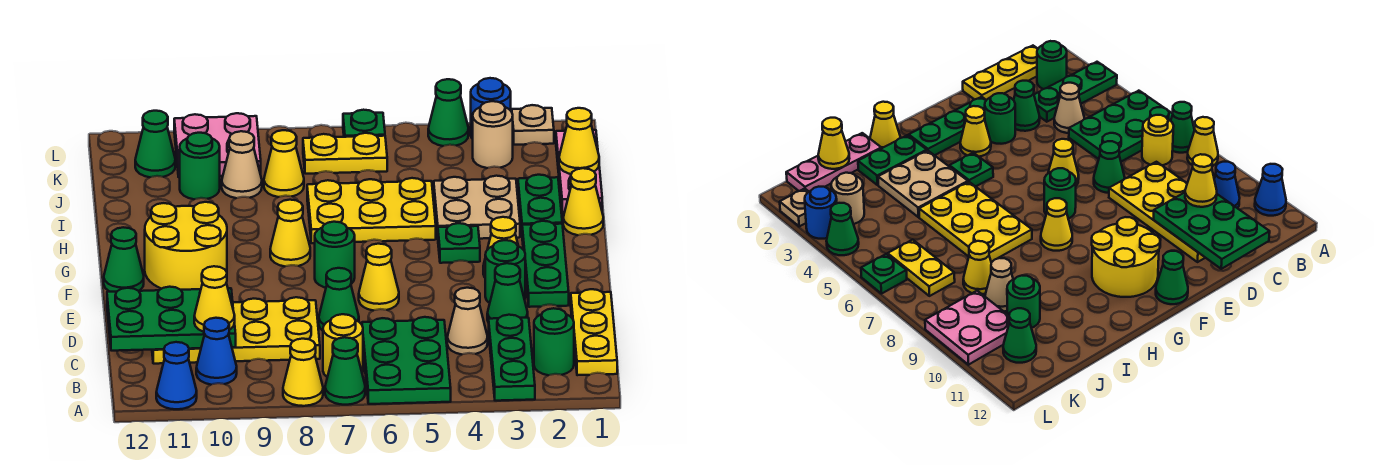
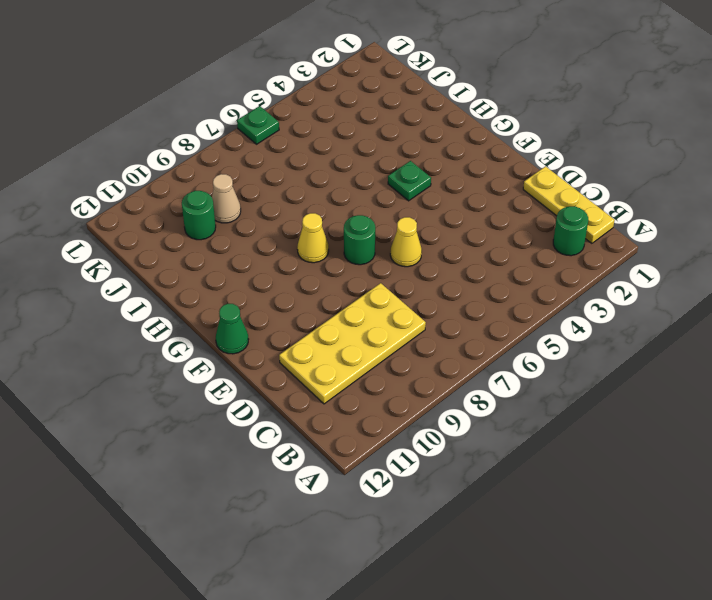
none -> green plate A3:C3 level 1
none -> green plate A5:C6 level 1
none -> green cone A7 level 1
none -> yellow cone A8 level 1

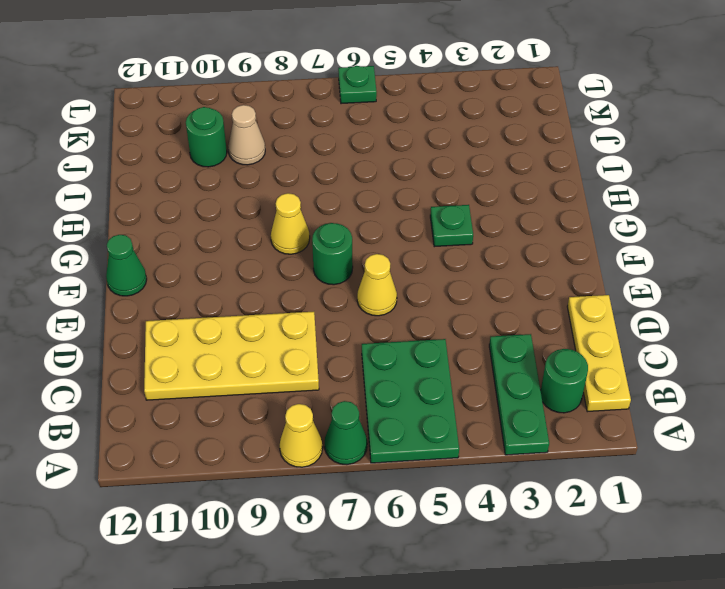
none -> blue cone A11 level 1
none -> yellow round brick B7 level 1
none -> blue cone B10 level 1
none -> tan cone C4 level 1

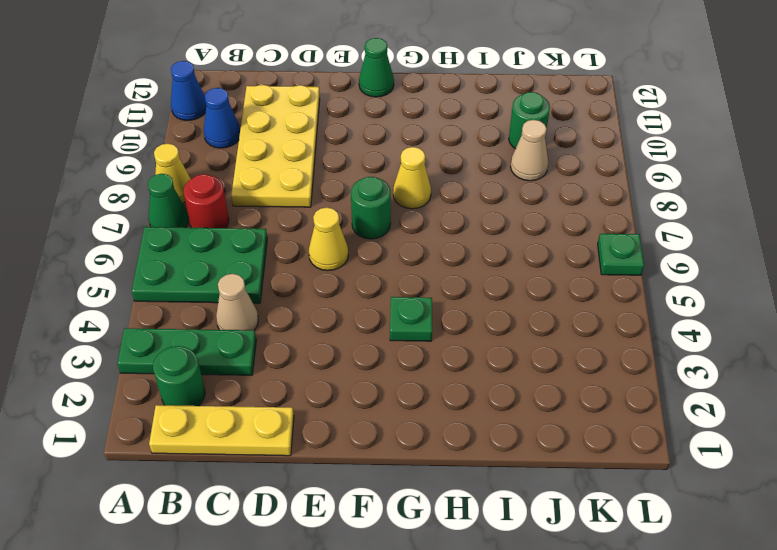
red round brick B7 level 1 -> yellow round brick B7 level 1
none -> green cone D3 level 1
none -> green cone D7 level 1
none -> green plate E2:G2 level 1
none -> green round brick E3 level 1

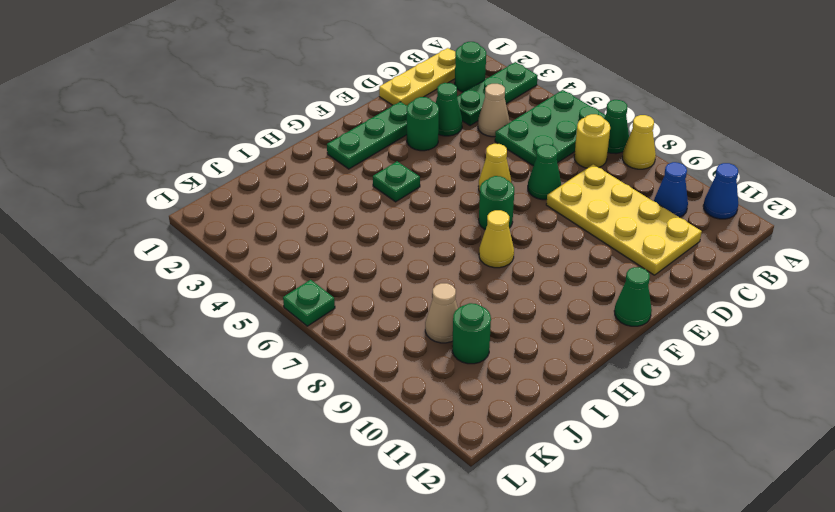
none -> yellow cone F3 level 1
none -> yellow round brick F10:G11 level 1
none -> yellow cone H1 level 1
none -> green plate H2:I2 level 1

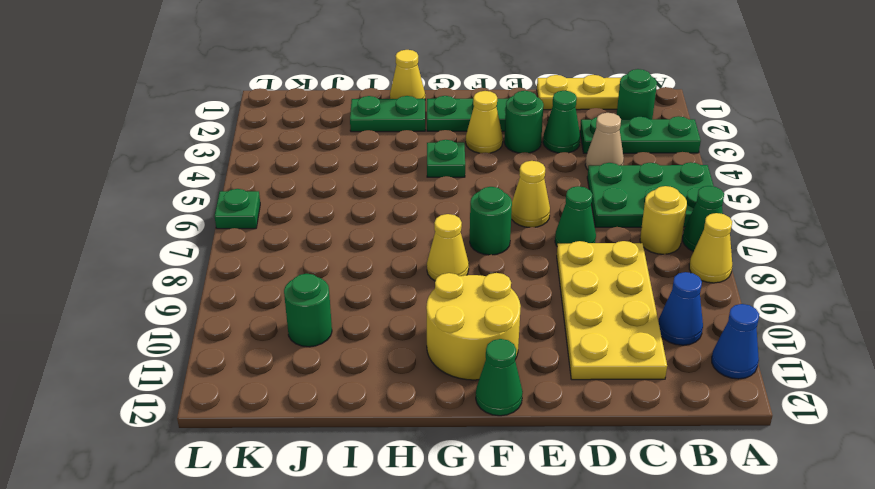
none -> tan plate H3:I4 level 1
none -> yellow plate H5:I7 level 1
none -> pink plate I1:K1 level 1
none -> yellow cone J8 level 1

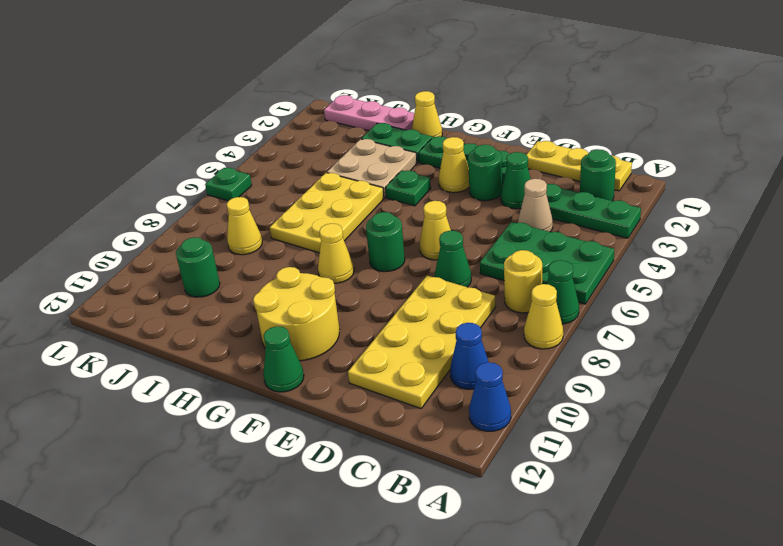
none -> tan cone J9 level 1
none -> tan round brick K3 level 1
none -> yellow plate K6:K7 level 1
none -> pink plate K9:L10 level 1

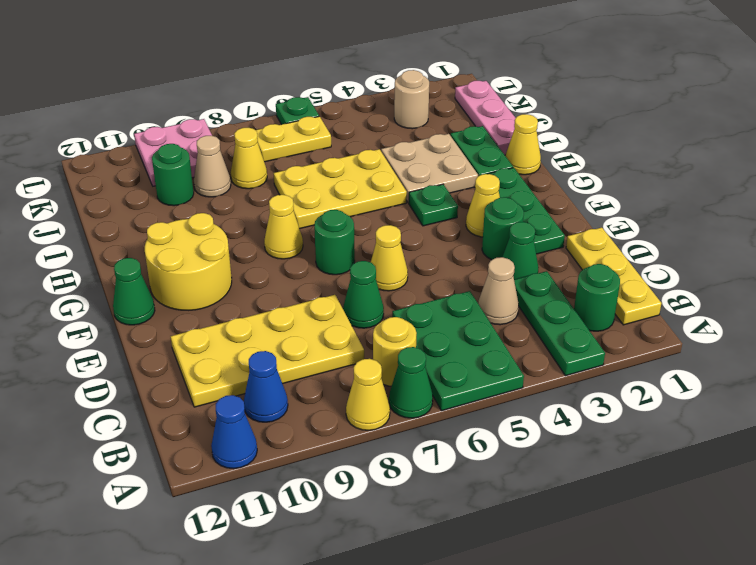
none -> green cone K11 level 1
none -> tan plate L2 level 1
none -> blue round brick L3 level 1
none -> green cone L4 level 1

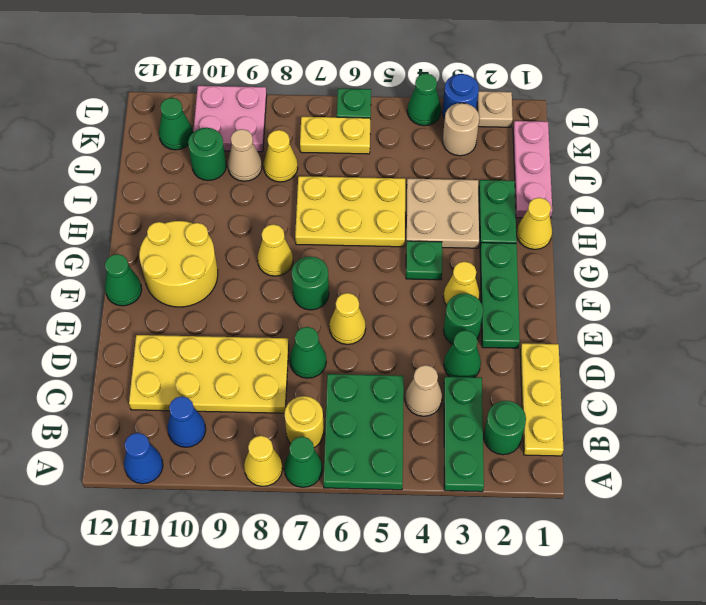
none -> green plate C10:D12 level 2
none -> yellow cone J1 level 2
none -> yellow cone C10 level 3

